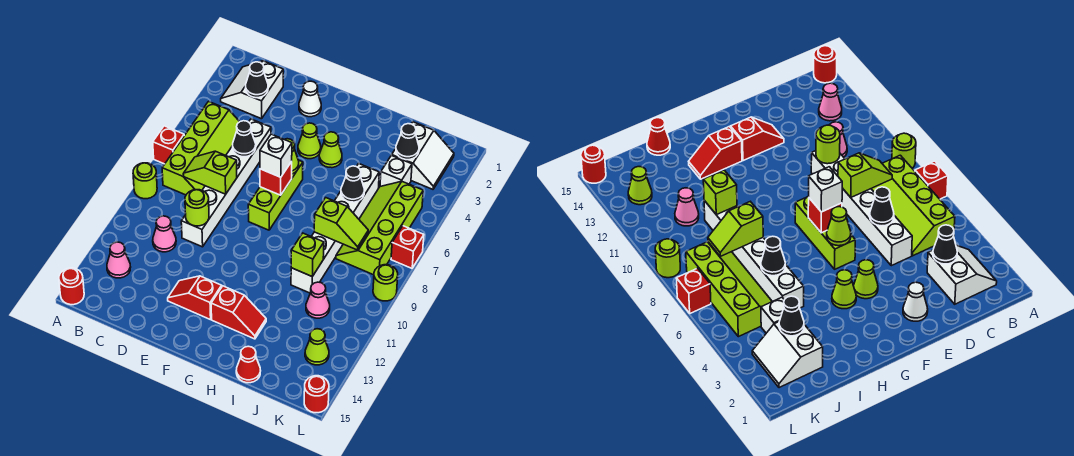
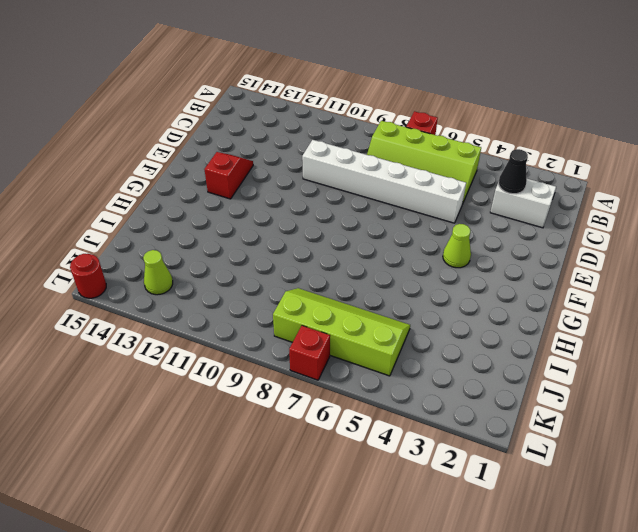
none -> lime round brick A9 level 1
none -> red round brick A15 level 1
none -> pink cone B13 level 1
none -> pink cone C11 level 1

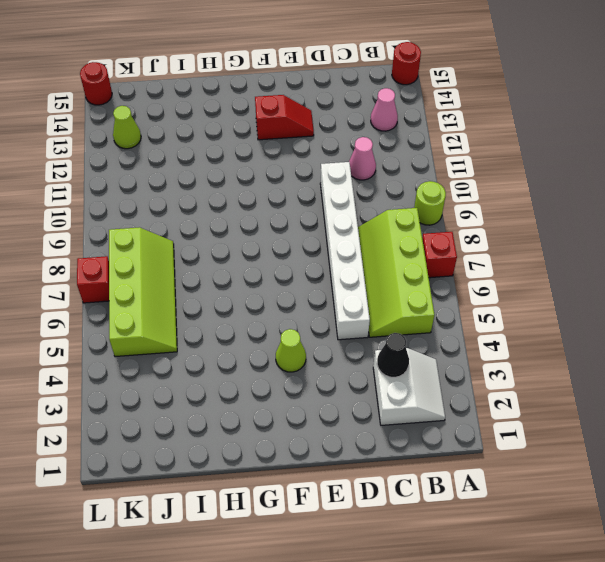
none -> white cone E2 level 1
none -> lime brick F6:F8 level 1
none -> lime cone G4 level 1
none -> red slope G13:H13 level 1 top G

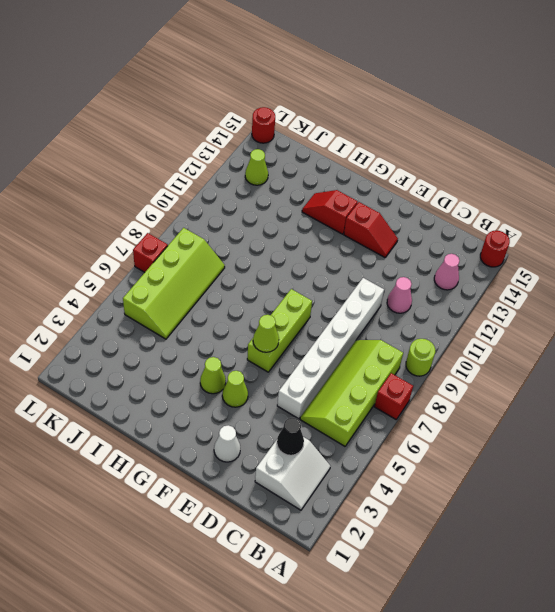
none -> white brick I5:I10 level 1
none -> red cone I15 level 1
none -> white slope J2:K3 level 1 top J
none -> white brick J4 level 1

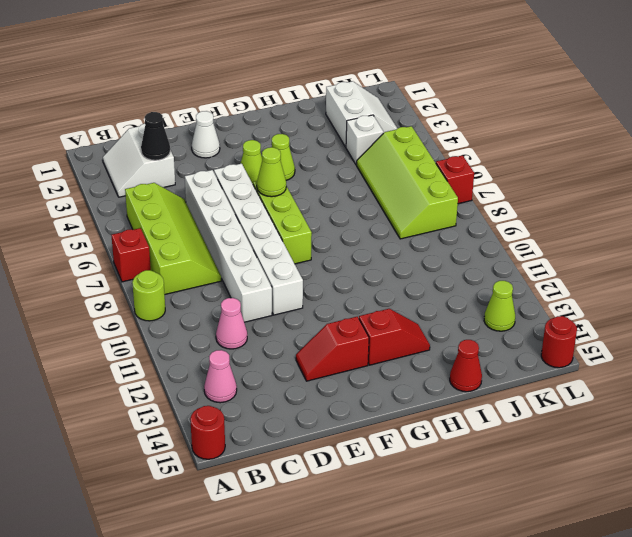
white brick E5:E10 level 1 -> white brick I5:I10 level 1
none -> pink cone J11 level 1
none -> lime round brick L9 level 1
none -> lime slope C8:D8 level 2 top D
none -> black cone D6 level 2

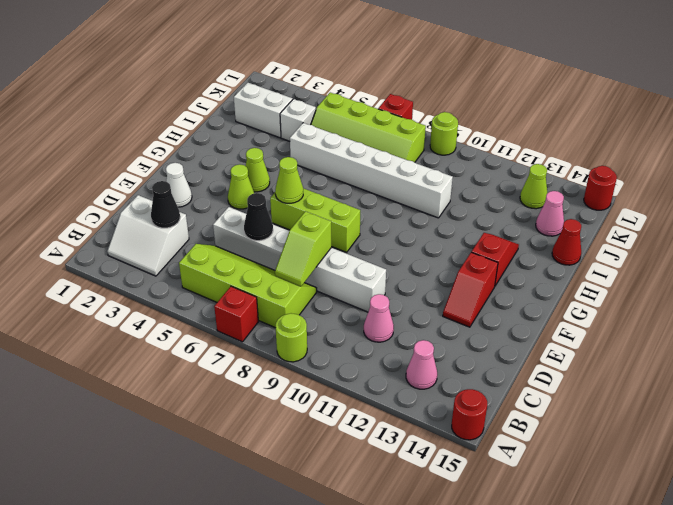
pink cone J14 level 1 -> pink cone J11 level 1
none -> lime round brick D10 level 2
none -> red brick F7 level 2
none -> black cone I6 level 2
none -> lime slope I8:J8 level 2 top I

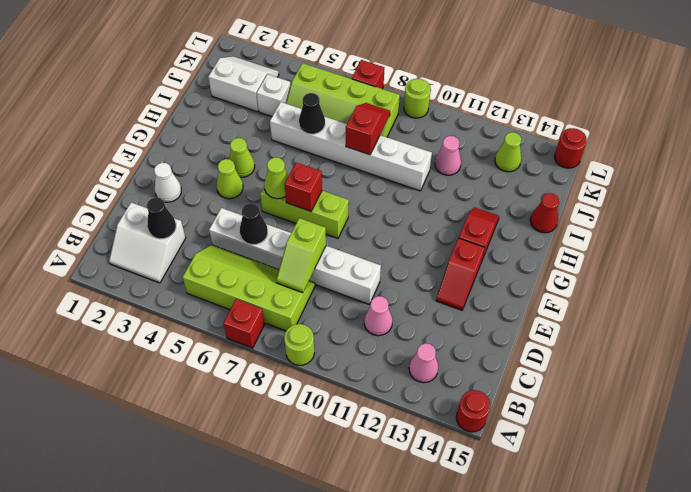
red slope I8:J8 level 2 top I -> lime slope I8:J8 level 2 top I
none -> lime round brick D10 level 2
none -> lime brick I10 level 2
none -> black cone J3 level 2
none -> white brick F7 level 3

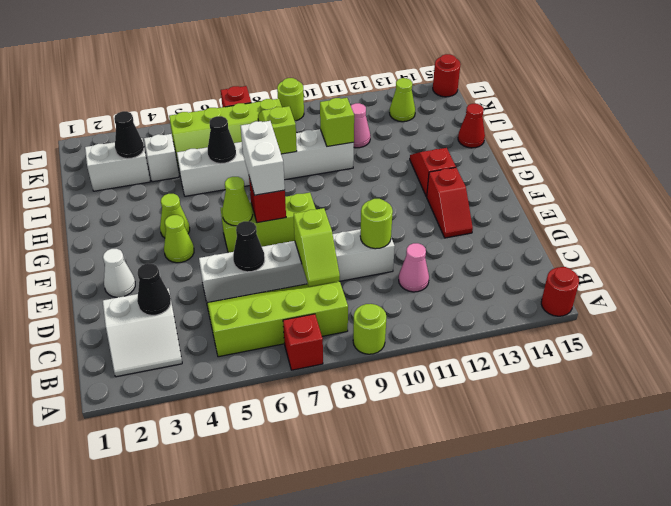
white brick F7:G7 level 3 -> white brick F7 level 3
none -> pink cone B13 level 1

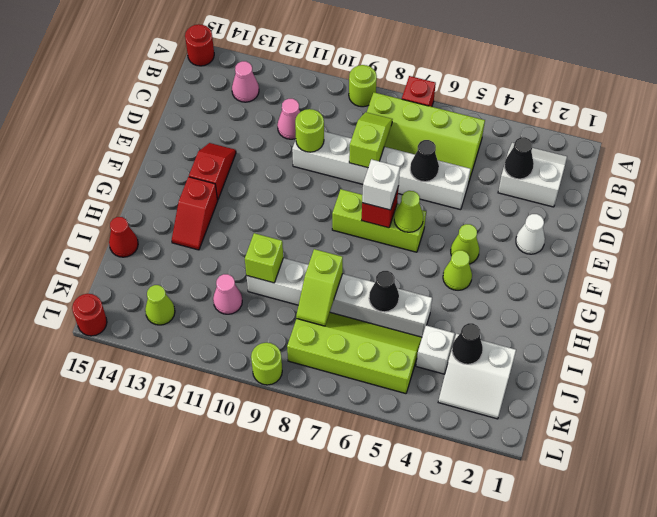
none -> red brick L7 level 1

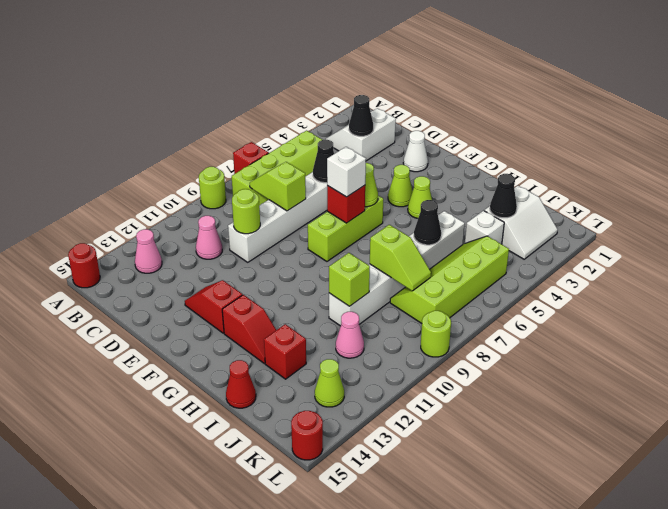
red brick I13 level 1 -> red brick L7 level 1

